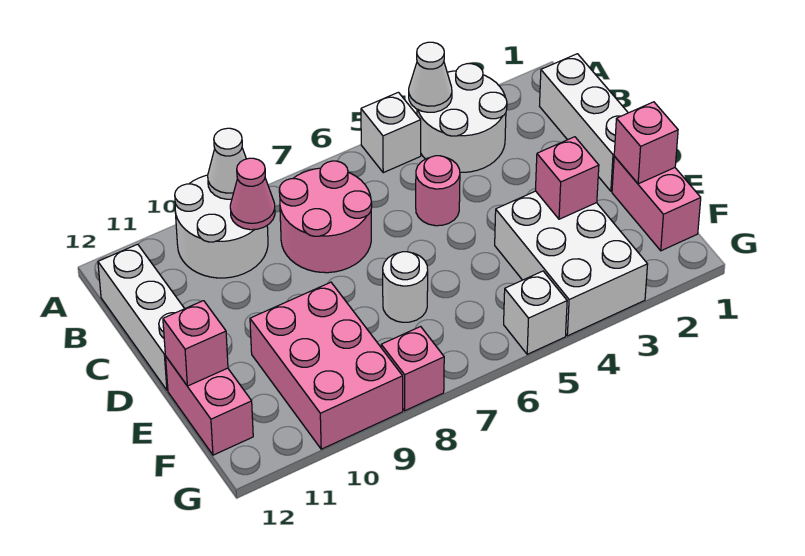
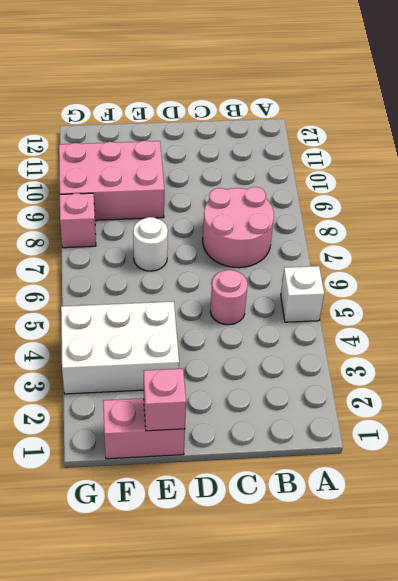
none -> white round brick A3:B4 level 1
none -> white round brick A9:B10 level 1
none -> white brick B1:D1 level 1

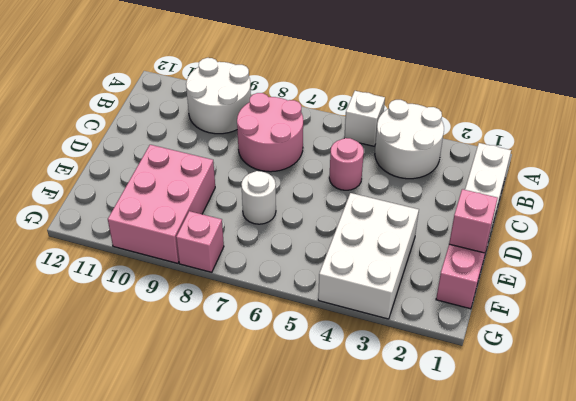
none -> white brick B12:D12 level 1
none -> pink brick E12:F12 level 1
none -> white brick G5 level 1

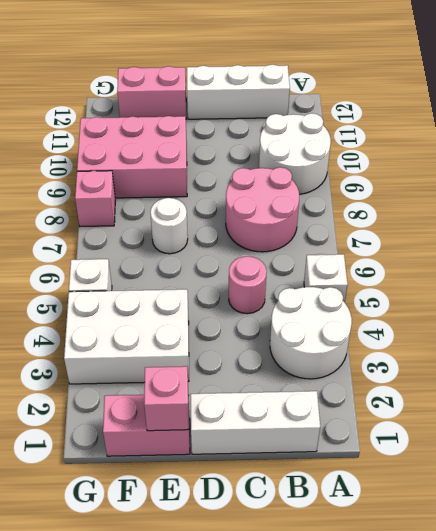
none -> white cone A4 level 2
none -> white cone A9 level 2
none -> pink cone B9 level 2

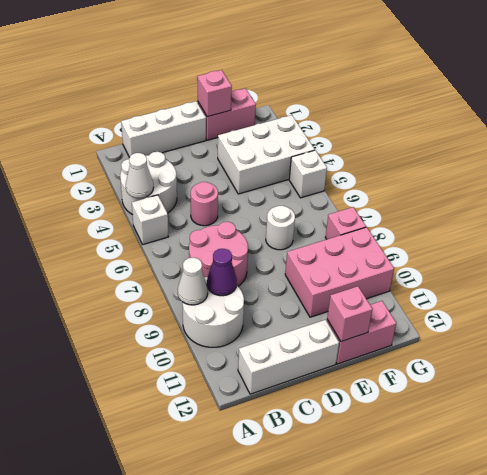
purple cone B9 level 2 -> pink cone B9 level 2
none -> pink brick E3 level 2

